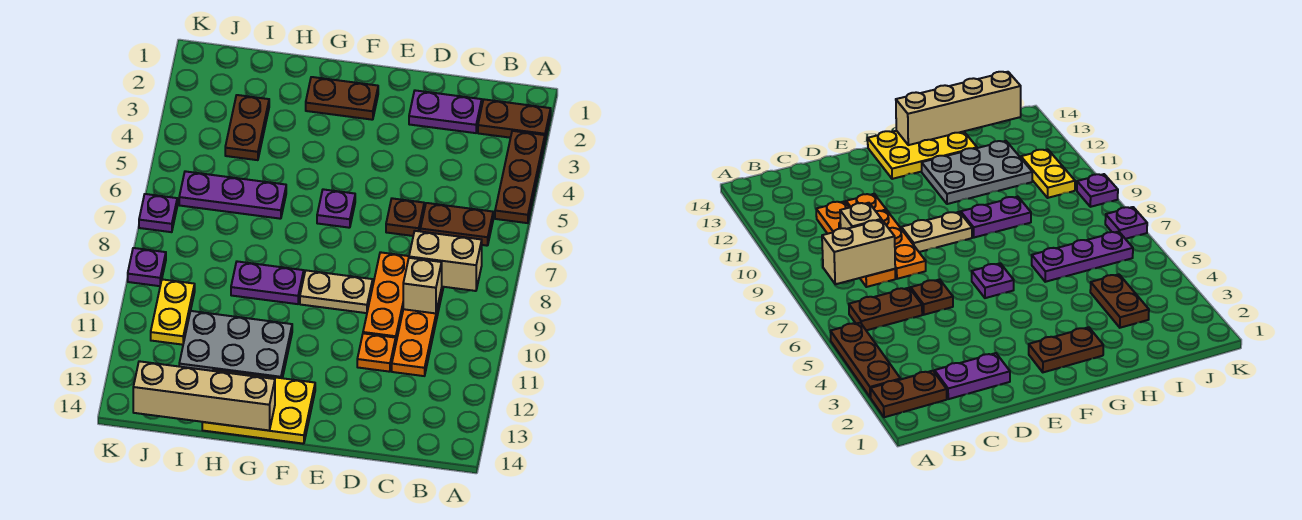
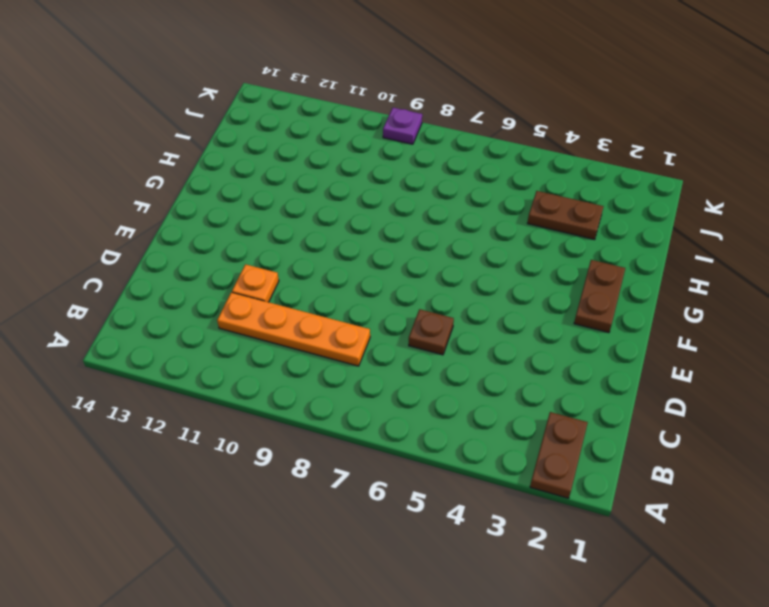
none -> brown plate A3:A5 level 1
none -> brown plate B6:C6 level 1
none -> purple plate C2:D2 level 1

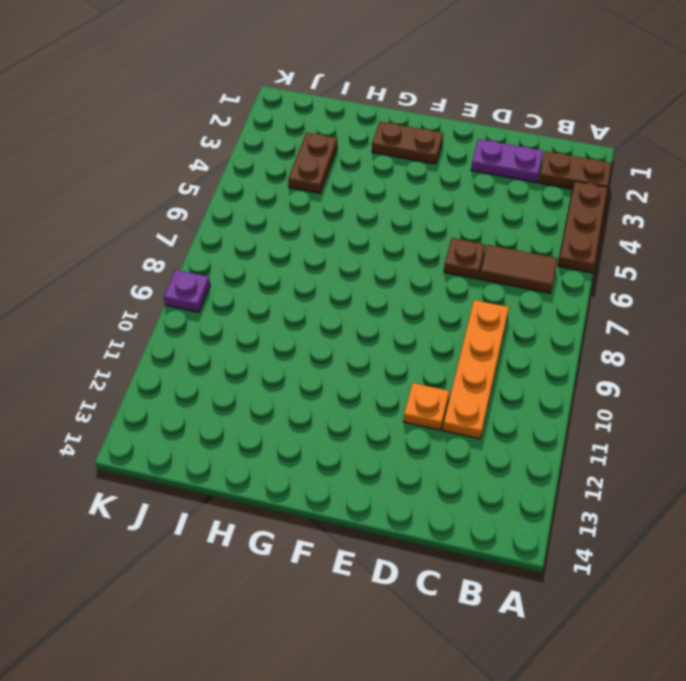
brown tile B6:C6 level 1 -> brown plate B6:C6 level 1
none -> orange plate D8:D10 level 1
none -> tan plate E9:F9 level 1
none -> purple plate F6 level 1

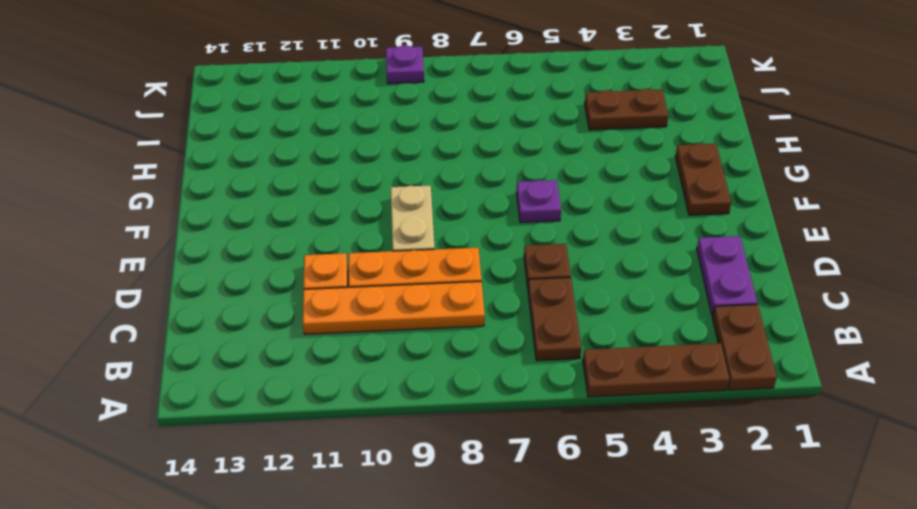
none -> yellow plate F13:H14 level 1
none -> purple plate G9:H9 level 1
none -> grey plate G11:I12 level 1

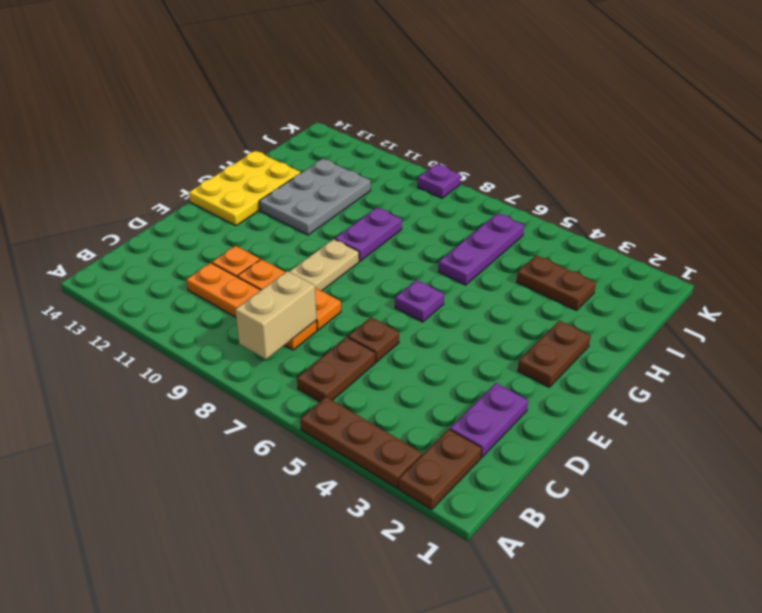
none -> yellow plate J10:J11 level 1
none -> purple plate K7 level 1
none -> tan brick C9 level 2

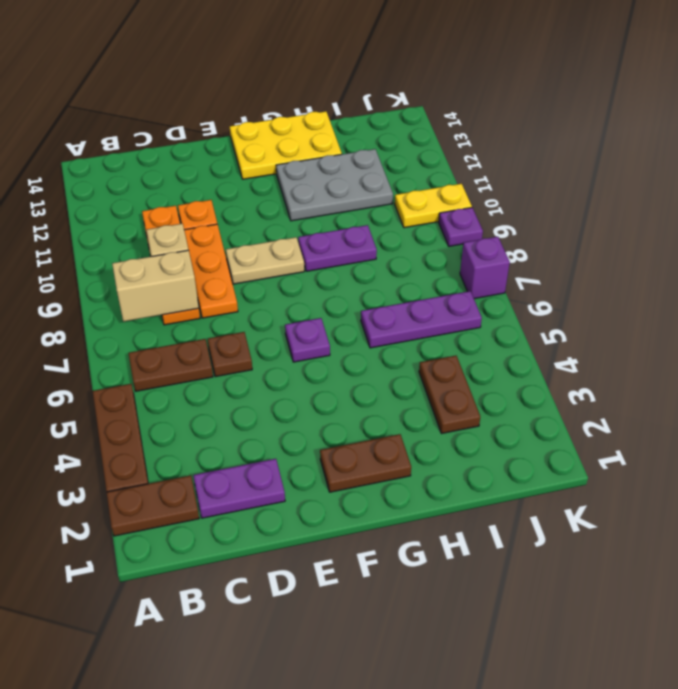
yellow plate J10:K10 level 1 -> yellow plate J10:J11 level 1
purple brick K7 level 1 -> purple plate K7 level 1
none -> tan brick G14:J14 level 2

